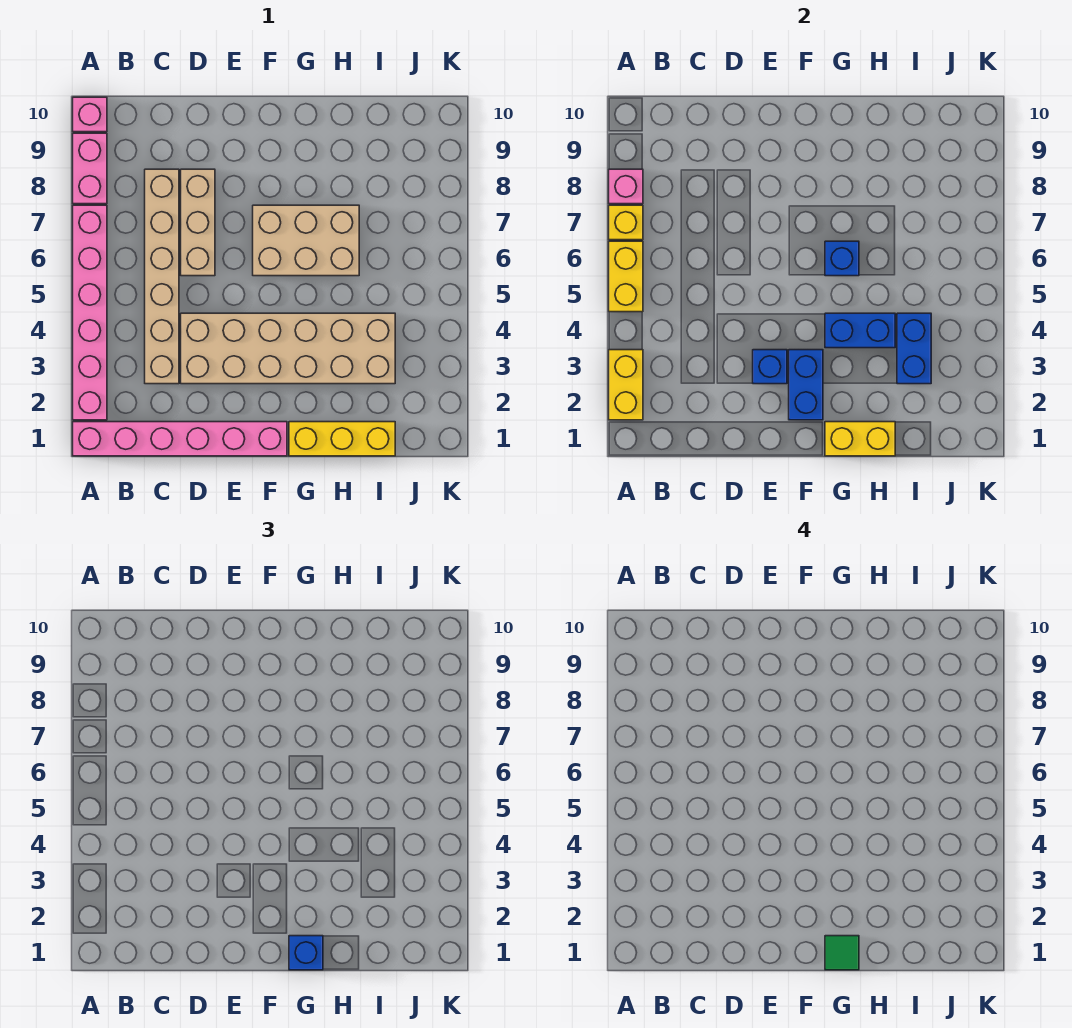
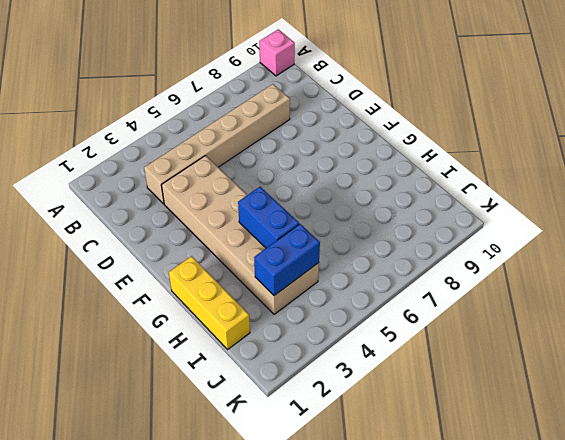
none -> pink brick A1:F1 level 1
none -> pink brick A2:A7 level 1
none -> pink brick A8:A9 level 1

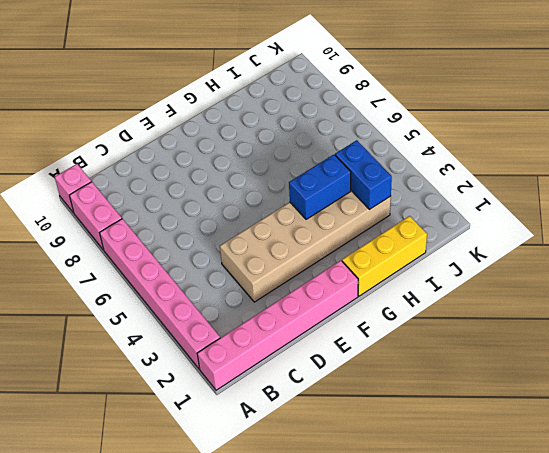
none -> tan brick C3:C8 level 1
none -> tan brick D6:D8 level 1
none -> tan brick F6:H7 level 1

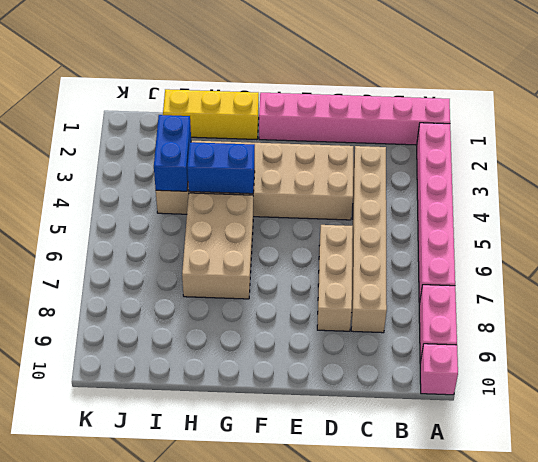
tan brick G5:H7 level 1 -> tan brick F6:H7 level 1
none -> yellow brick A2:A3 level 2
none -> yellow brick A5:A6 level 2
none -> yellow brick A7 level 2

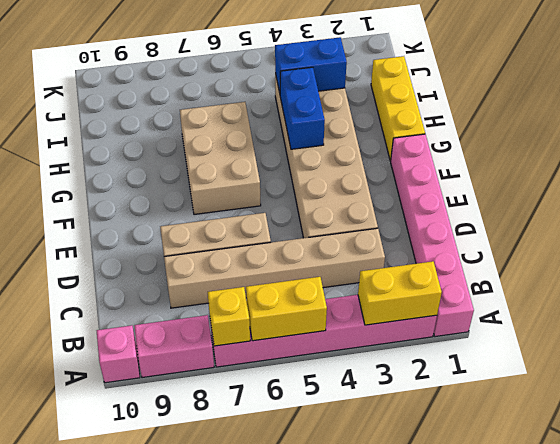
none -> pink brick A8 level 2
none -> blue brick E3 level 2
none -> blue brick F2:F3 level 2

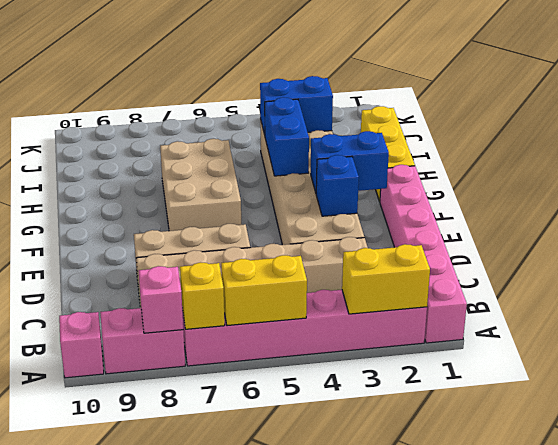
none -> yellow brick G1:H1 level 2
none -> blue brick G6 level 2
none -> blue brick G1 level 3

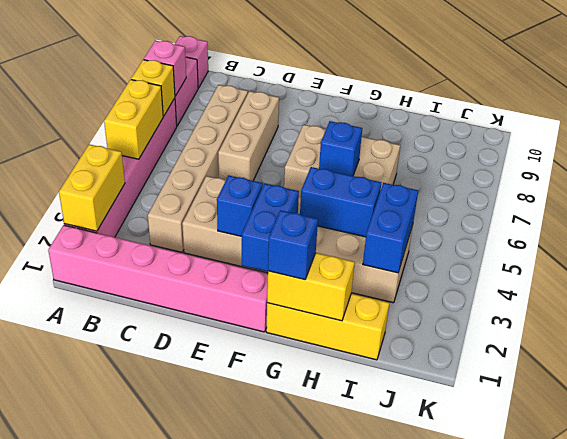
none -> green tile G1 level 4

